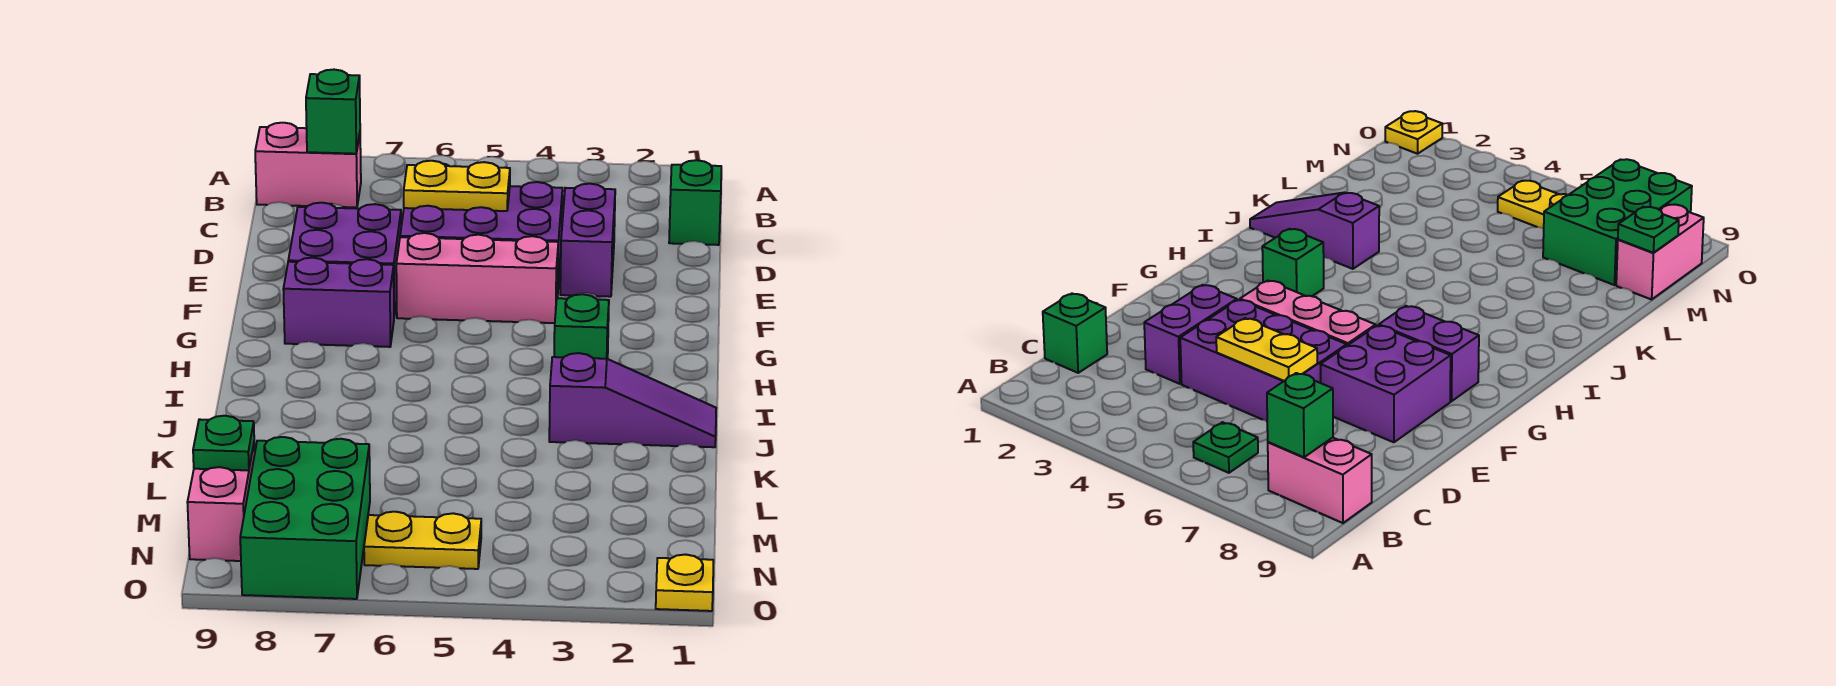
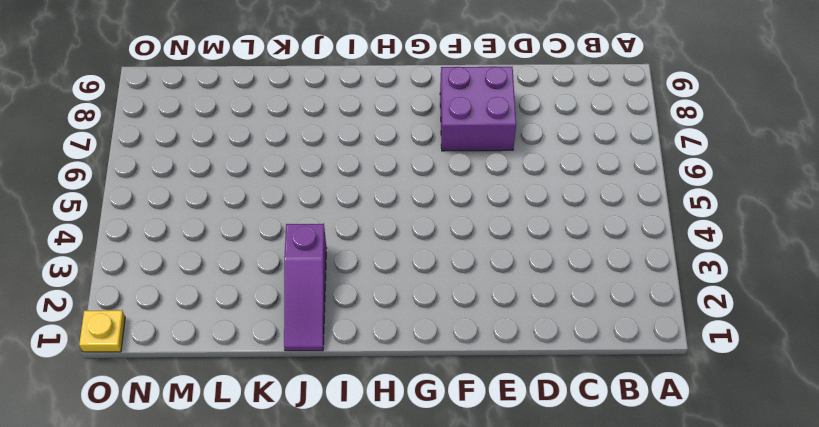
none -> green plate B6 level 1
none -> pink brick B8:B9 level 1
none -> green brick C1 level 1

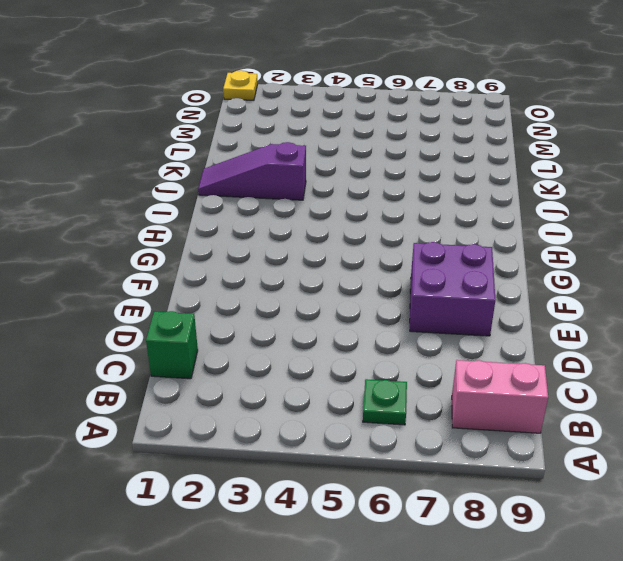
none -> purple brick D3:E3 level 1
none -> purple brick D4:E6 level 1
none -> pink brick F4:F6 level 1

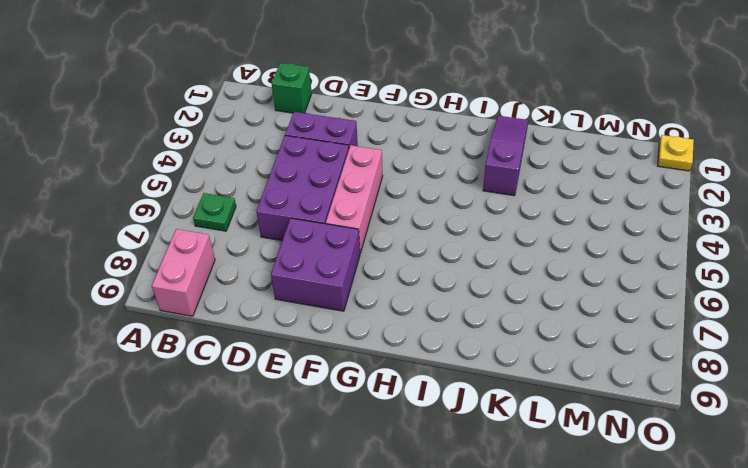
none -> purple brick G7:G8 level 1
none -> green brick H3 level 1
none -> green brick M7:O8 level 1

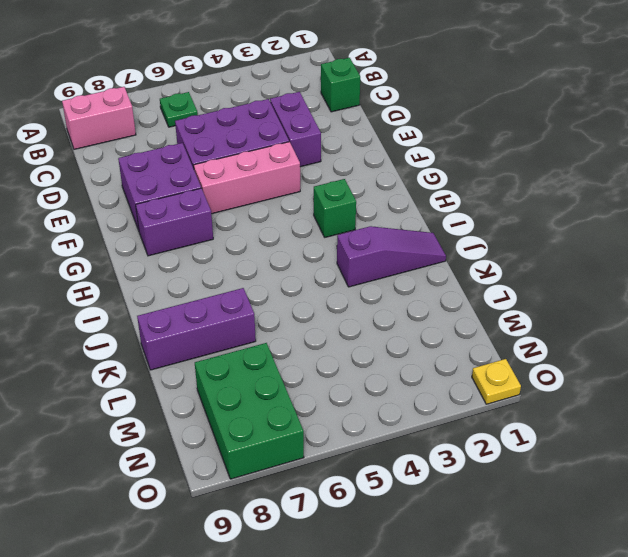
purple brick K7:K9 level 1 -> none
none -> pink brick M9:N9 level 1
none -> yellow plate N5:N6 level 1
none -> green brick B8 level 2

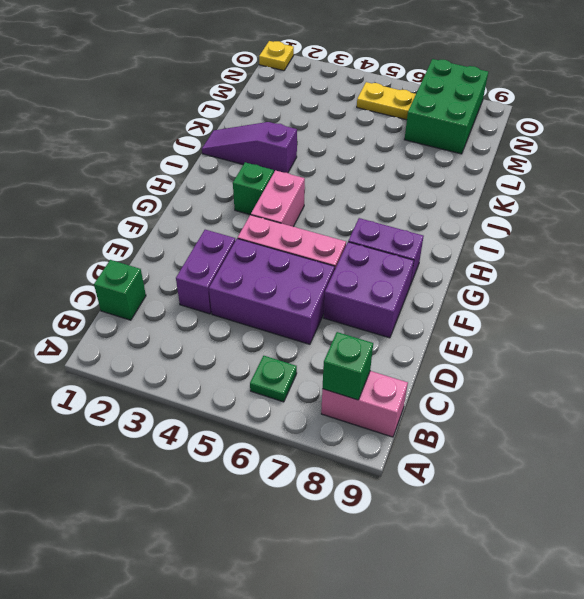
pink brick G4:H4 level 1 -> pink brick M9:N9 level 1
none -> yellow plate D5:D6 level 2
none -> green plate M9 level 2

